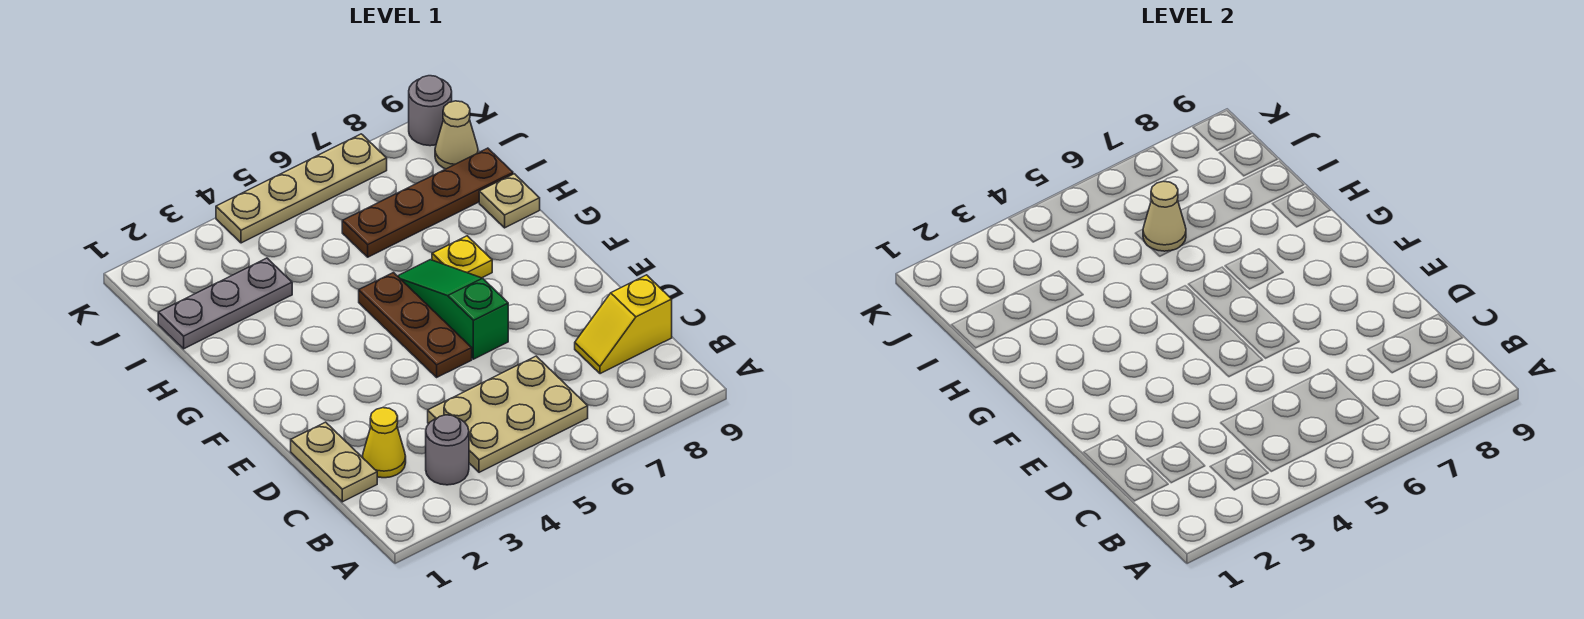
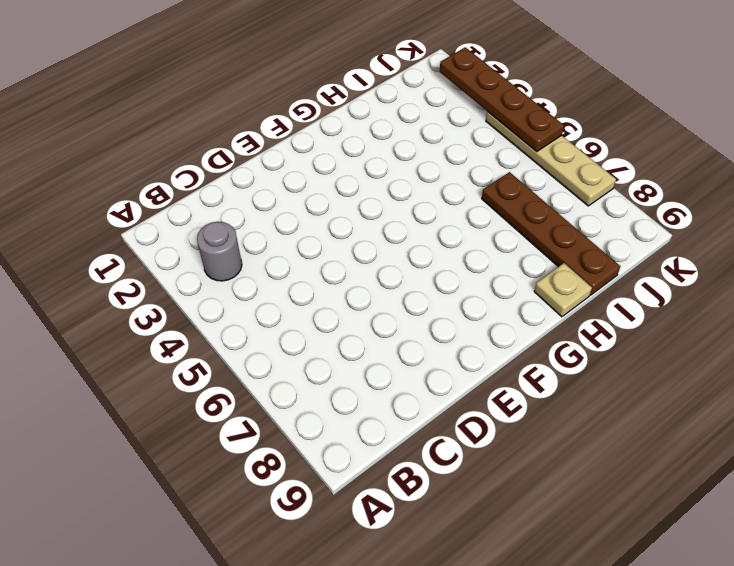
brown plate K2:K5 level 2 -> none
none -> tan plate B4:C6 level 1
none -> tan plate C1:D1 level 1
none -> yellow cone C2 level 1

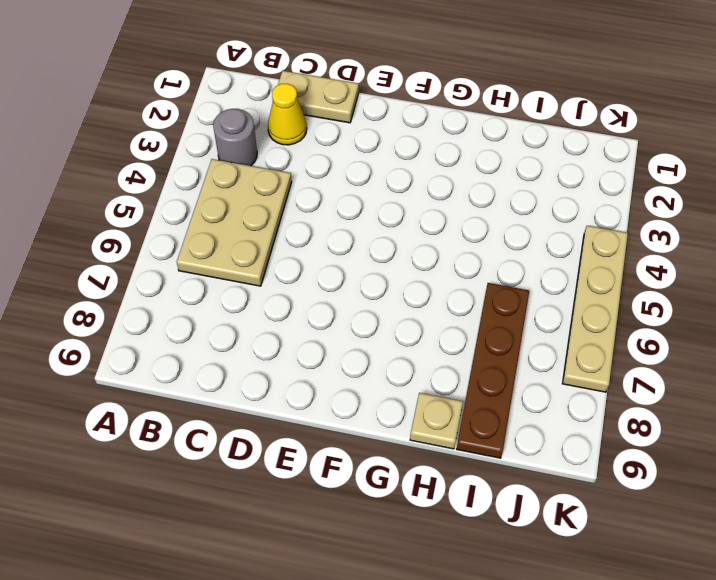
none -> yellow slope C8:C9 level 1 top 9
none -> brown plate E5:G5 level 1
none -> green slope E6:G6 level 1 top E

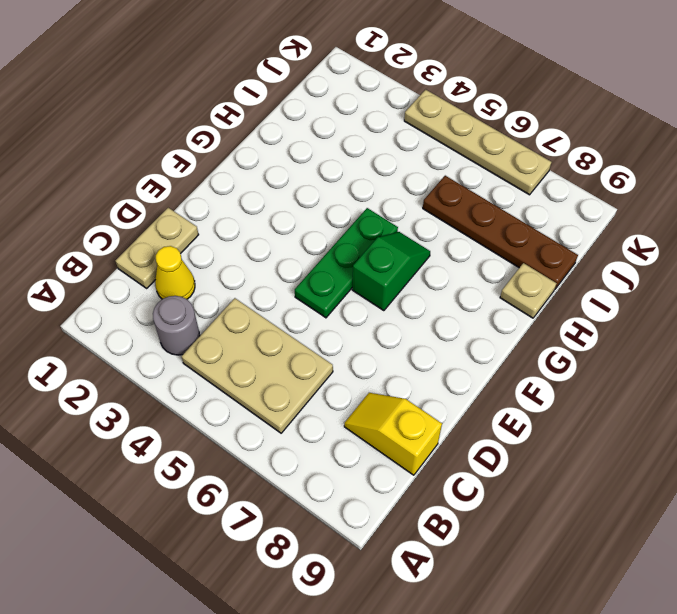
green plate E5:G5 level 1 -> brown plate E5:G5 level 1
green slope F6:G6 level 1 top F -> green slope E6:G6 level 1 top E
none -> yellow plate G7 level 1
none -> grey plate I1:I3 level 1
none -> tan cone J9 level 1

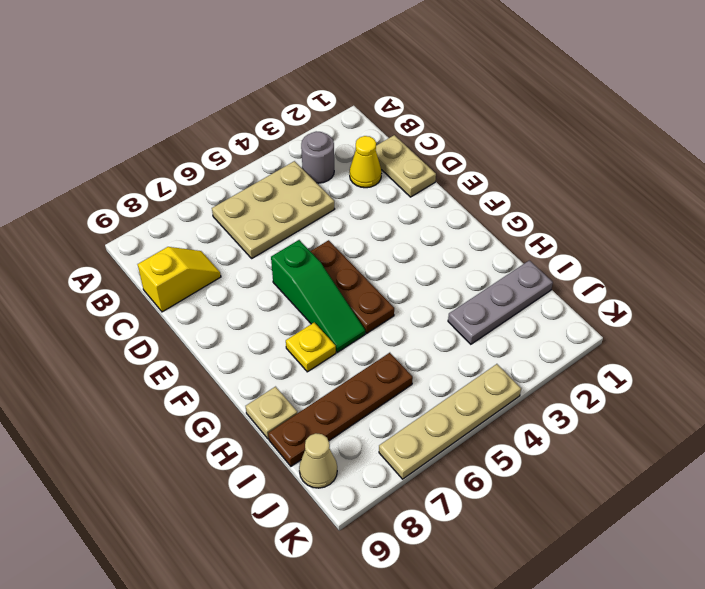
none -> grey round brick K9 level 1
none -> tan cone I6 level 2

